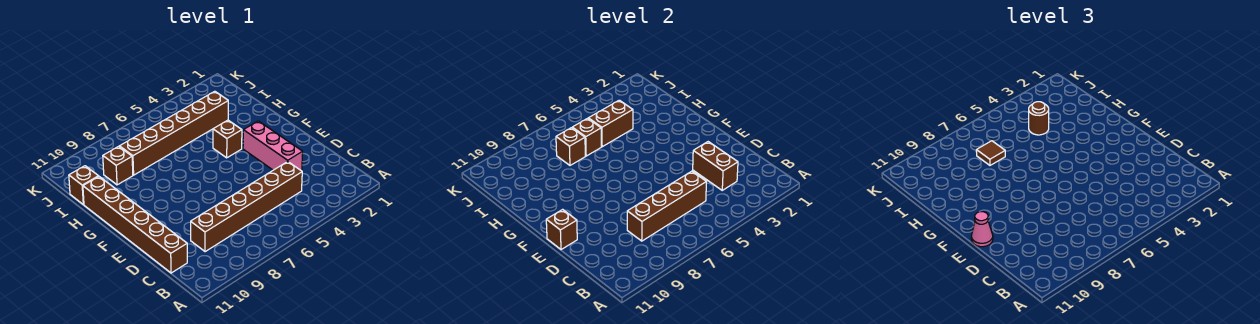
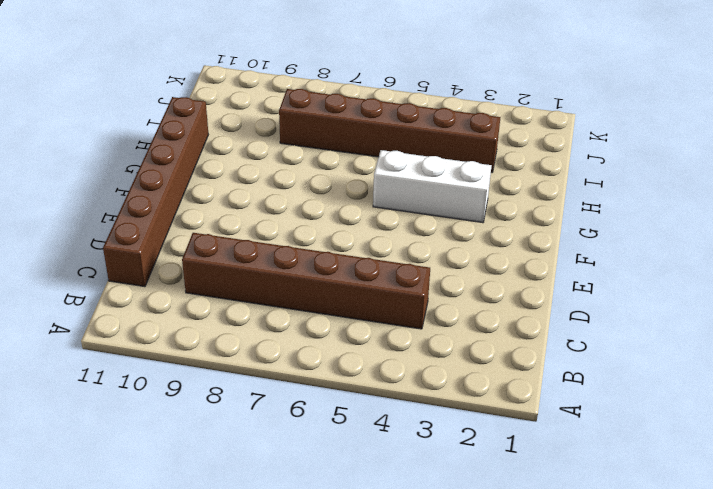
white brick G3:G5 level 1 -> brown brick G4 level 1
none -> pink brick D3:F3 level 1
none -> brown brick I9 level 1
none -> brown brick I11 level 1

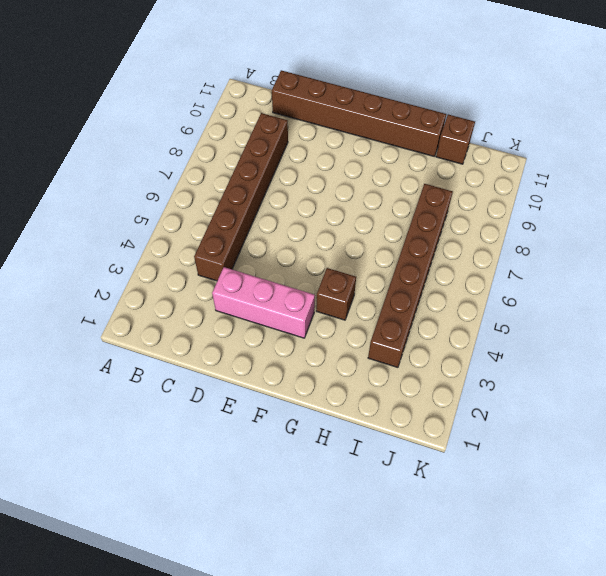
none -> brown brick I9 level 1
none -> brown brick C3:D3 level 2
none -> brown brick C5:C8 level 2

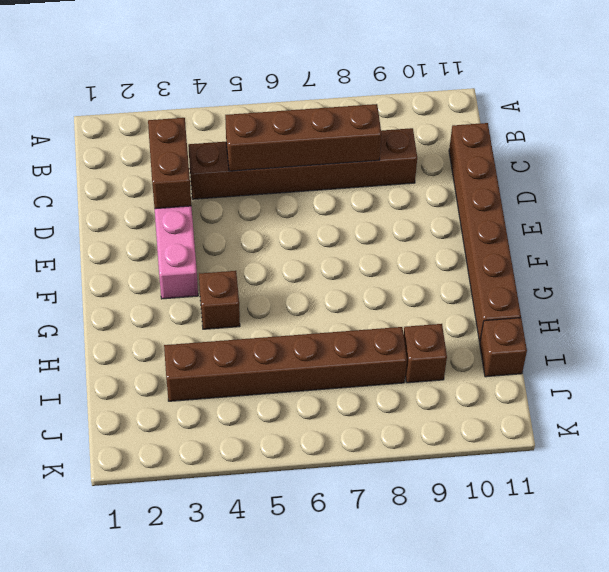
none -> brown brick E11 level 2
none -> brown brick I4:I5 level 2
none -> brown brick I6 level 2

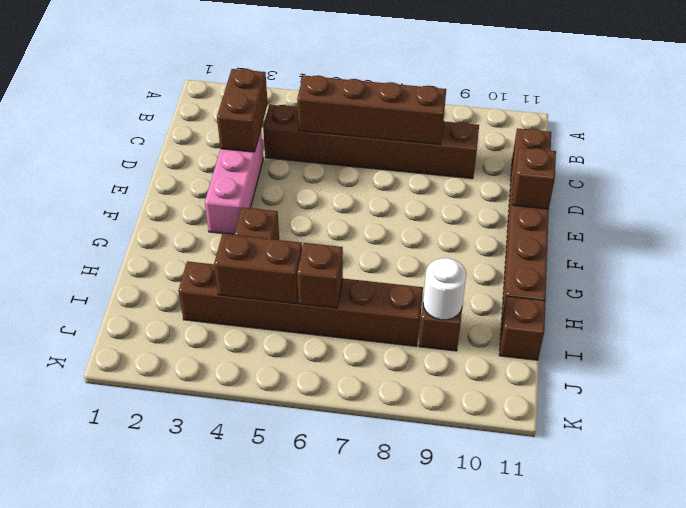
white round brick I9 level 2 -> none
none -> brown brick I7 level 2
none -> pink cone E11 level 3
none -> brown round brick I4 level 3

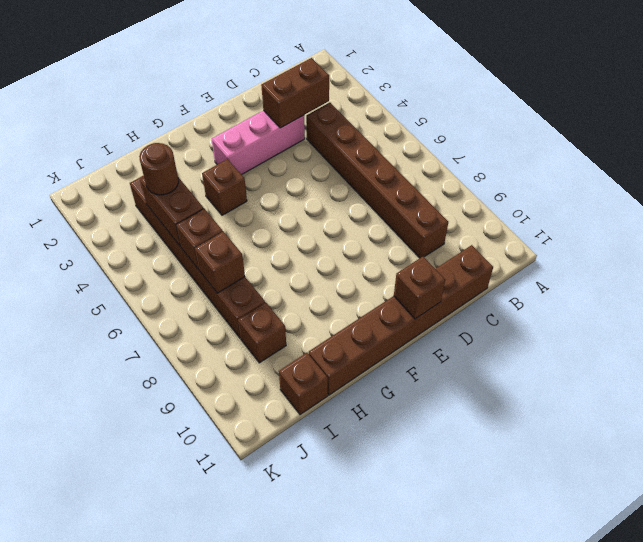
none -> brown brick C5:C8 level 2
none -> pink cone E11 level 3
none -> brown tile I7 level 3

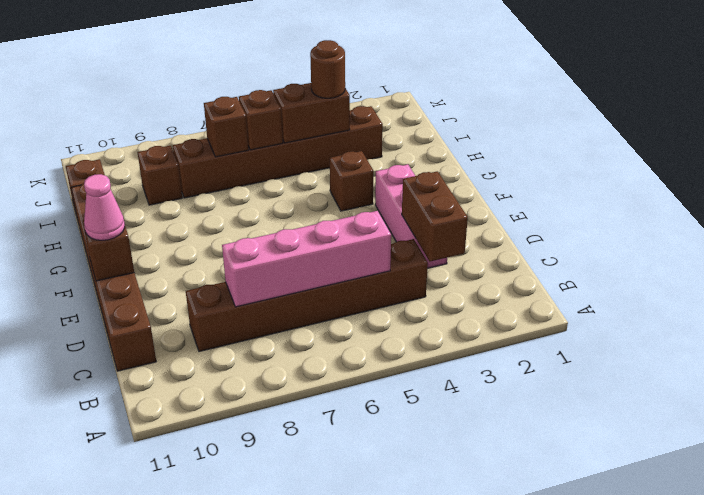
pink brick C5:C8 level 2 -> brown brick C5:C8 level 2
none -> brown tile I7 level 3

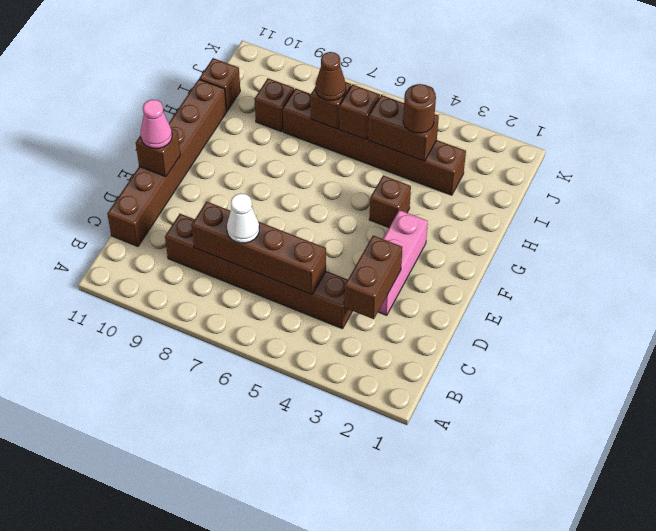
white cone C7 level 3 -> none
brown cone I7 level 3 -> brown tile I7 level 3

